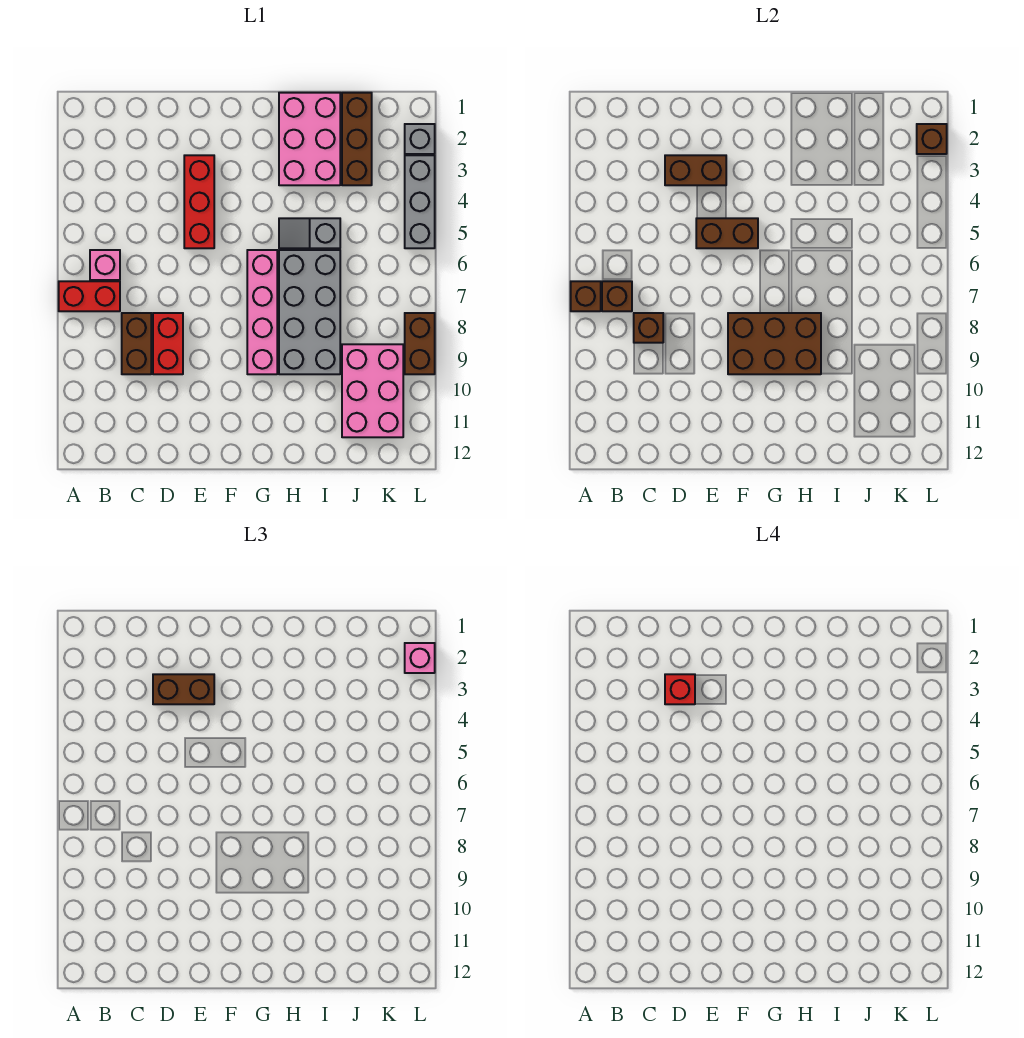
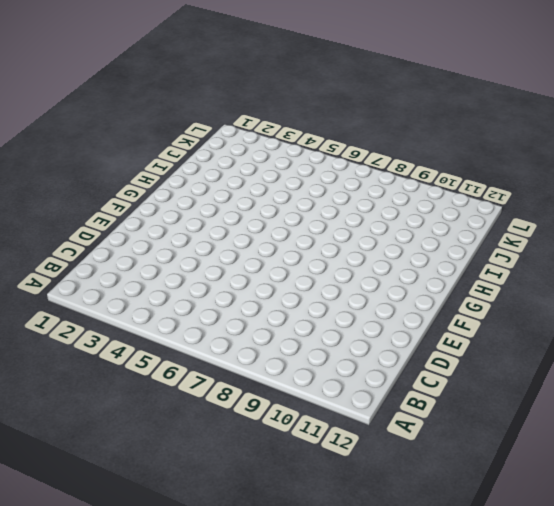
none -> red brick A7:B7 level 1
none -> pink brick B6 level 1
none -> brown brick C8:C9 level 1

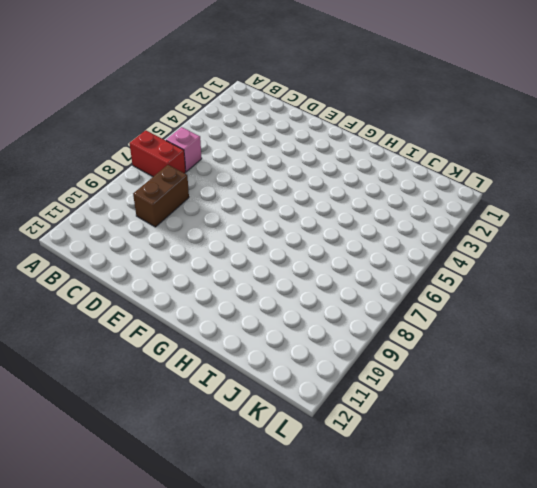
none -> red brick D8:D9 level 1
none -> red brick E3:E5 level 1
none -> pink brick G6:G9 level 1

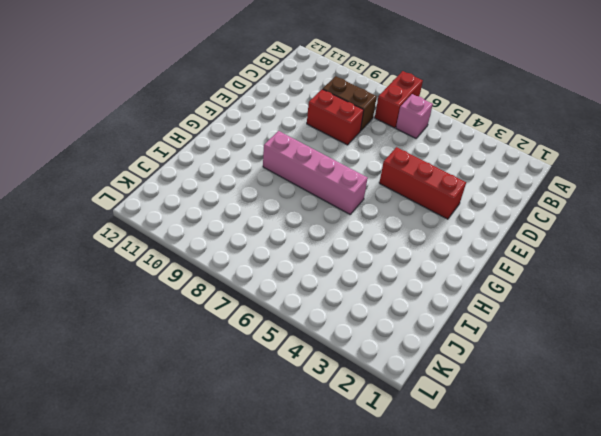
none -> pink brick H1:I3 level 1
none -> grey slope H5:I5 level 1 top I
none -> grey brick H6:I9 level 1

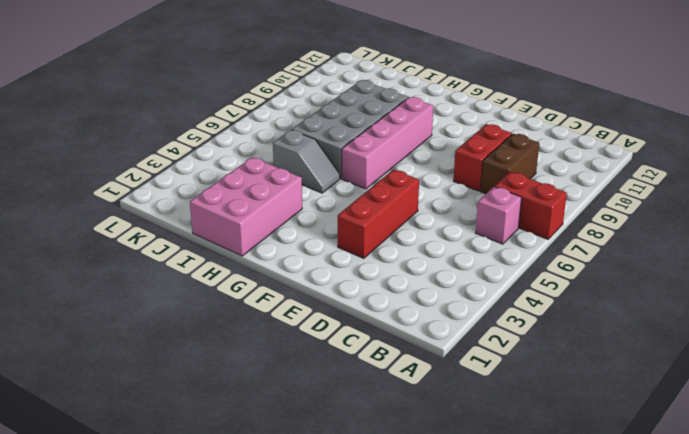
none -> brown brick J1:J3 level 1
none -> pink brick J9:K11 level 1
none -> grey brick L2 level 1

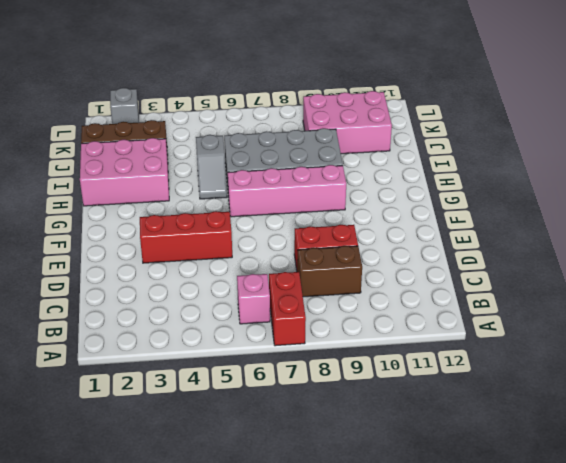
none -> grey brick L3:L5 level 1
none -> brown brick L8:L9 level 1
none -> brown brick A7 level 2

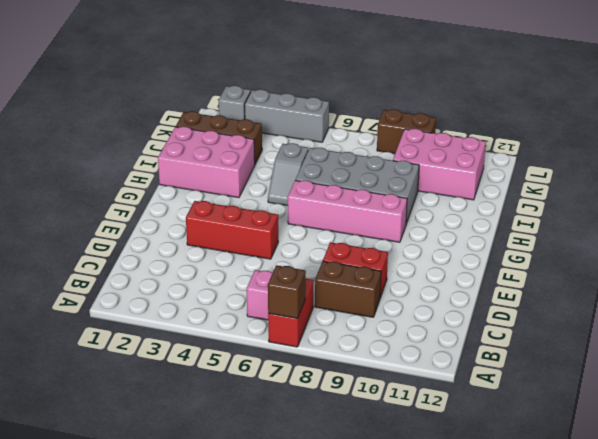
none -> brown brick B7 level 2
none -> brown brick C8 level 2
none -> brown brick D3:E3 level 2

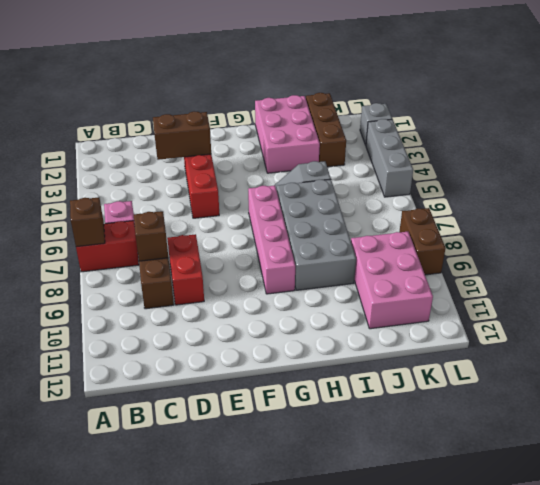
none -> brown brick B7 level 2
none -> brown brick E5:F5 level 2
none -> brown brick F8:H9 level 2

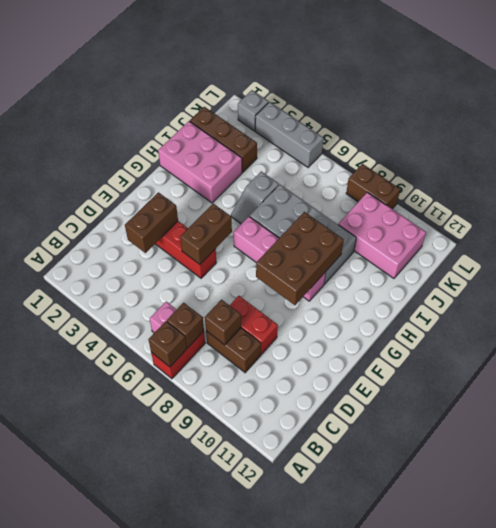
none -> brown brick L2 level 2
none -> brown brick D3:E3 level 3
none -> pink brick L2 level 3

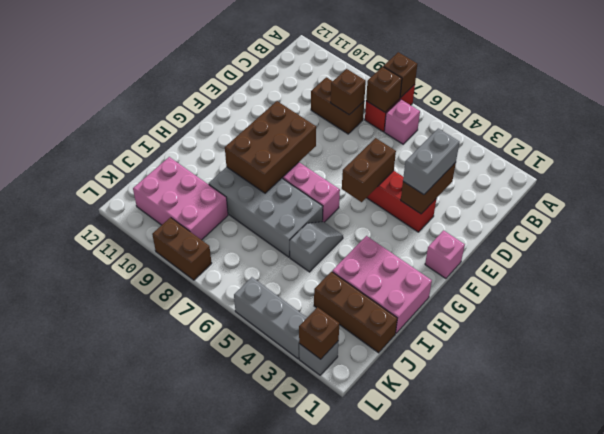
grey brick D3:E3 level 3 -> brown brick D3:E3 level 3
pink brick F1 level 1 -> pink brick L2 level 3
none -> red brick D8:D9 level 1
none -> red brick D3 level 4

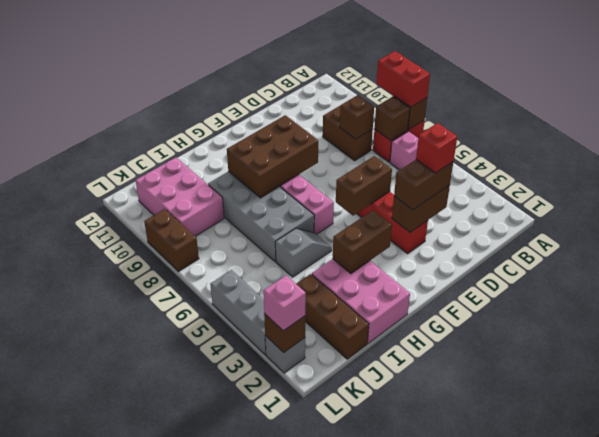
red brick A7:A8 level 3 -> red brick D8:D9 level 1
brown brick G3:H3 level 2 -> none

